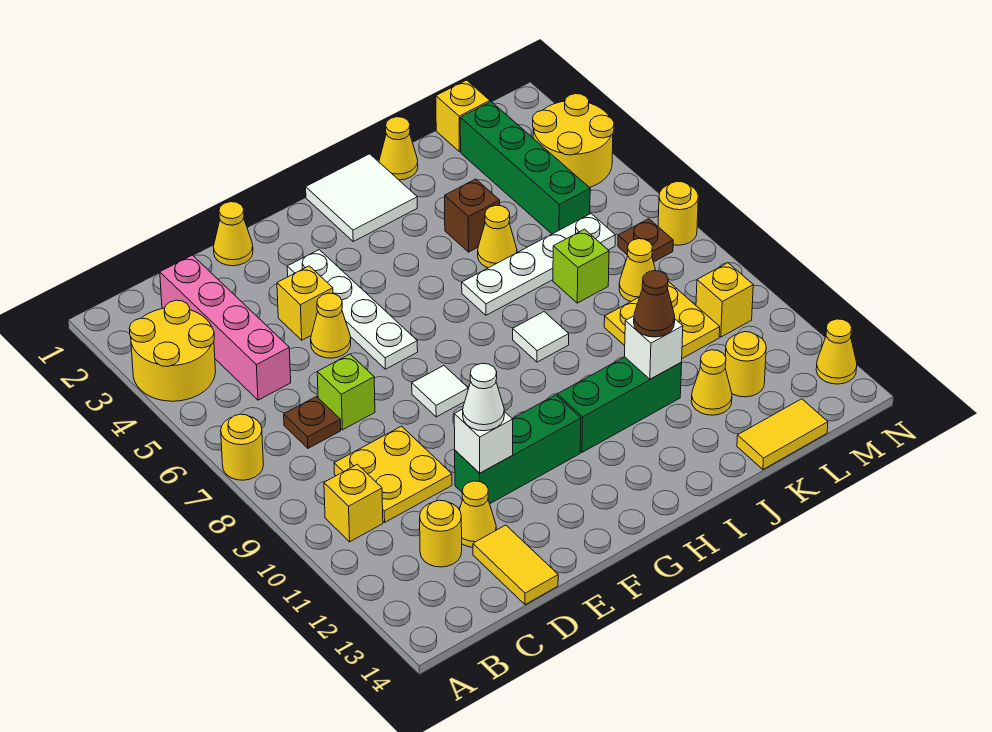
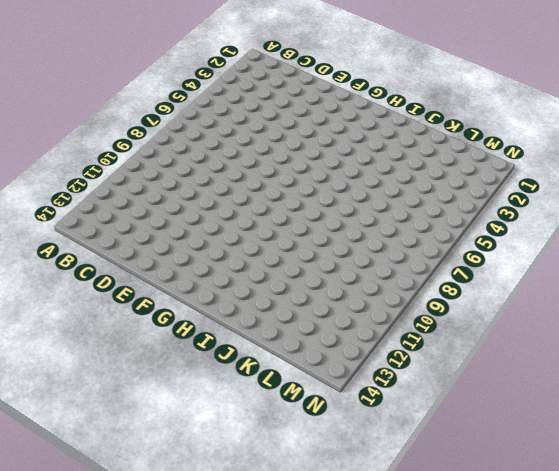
none -> yellow round brick A3:B4 level 1
none -> yellow round brick A7 level 1
none -> yellow brick B10 level 1
none -> pink brick C2:C5 level 1

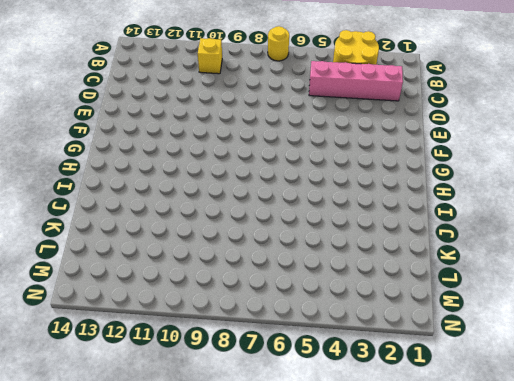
none -> brown plate C7 level 1
none -> yellow plate C9:D10 level 1
none -> yellow round brick C12 level 1
none -> lime brick D7 level 1

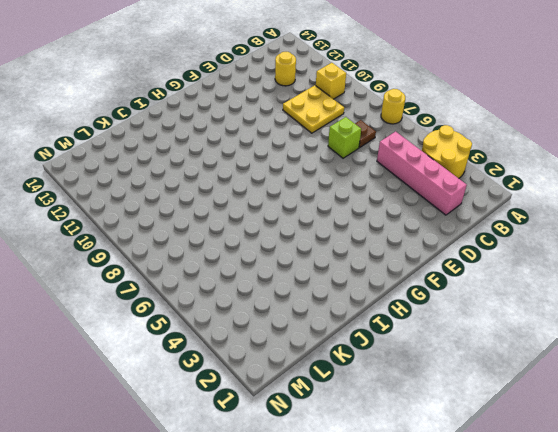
none -> yellow cone D12 level 1
none -> yellow tile D13:D14 level 1
none -> yellow cone E1 level 1
none -> yellow brick E4 level 1

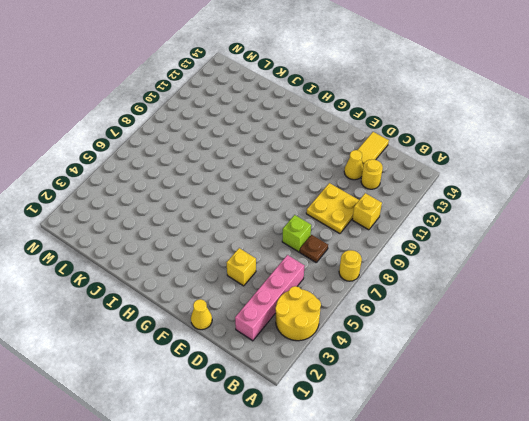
none -> yellow cone E5 level 1
none -> green brick E11:G11 level 1
none -> white plate F3:F6 level 1
none -> white tile F8 level 1

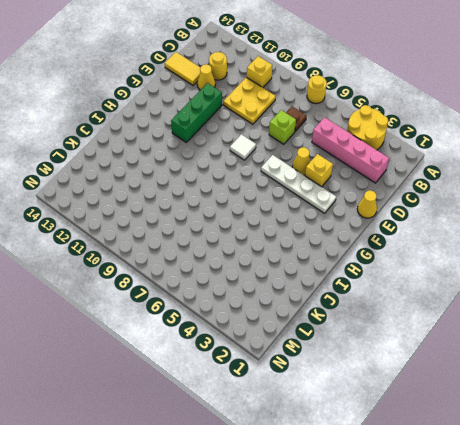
none -> white tile H1:I2 level 1
none -> green brick H11:J11 level 1
none -> white plate I6:L6 level 1
none -> white tile I8 level 1

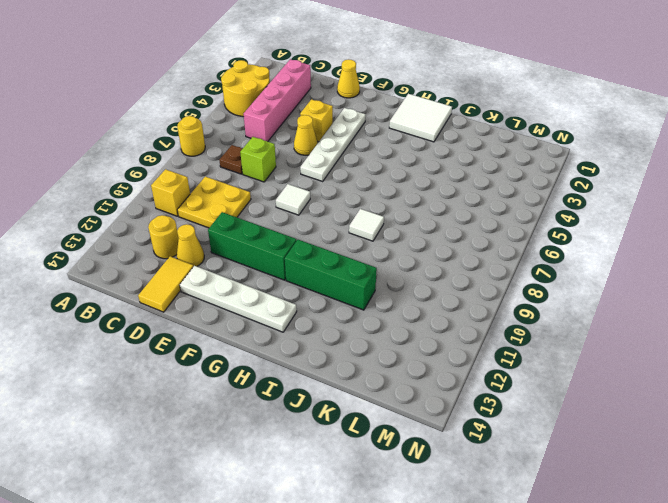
white plate E13:H13 level 1 -> white plate I6:L6 level 1
none -> yellow cone J1 level 1
none -> brown brick J4 level 1
none -> yellow cone J5 level 1
none -> lime brick K7 level 1

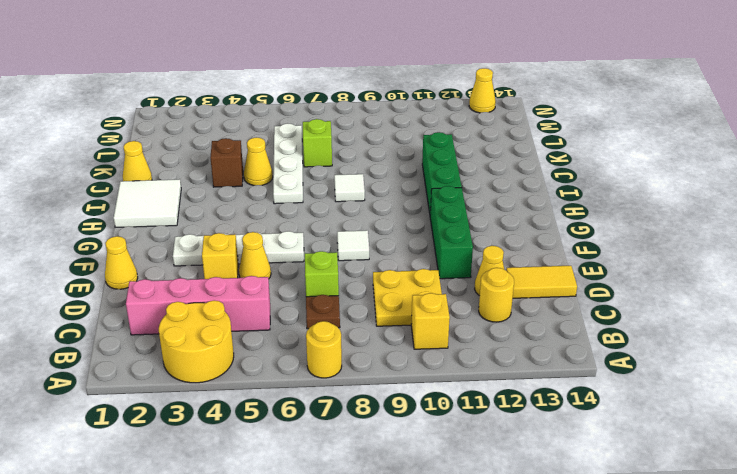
none -> yellow plate K9:L10 level 1
none -> yellow cone K12 level 1
none -> yellow tile K14:L14 level 1
none -> yellow brick L1 level 1

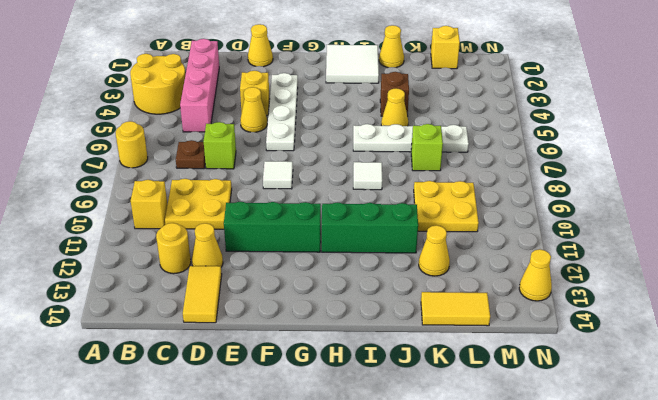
none -> green brick L2:L5 level 1
none -> yellow cone L8 level 1
none -> yellow round brick L12 level 1
none -> yellow round brick M3:N4 level 1

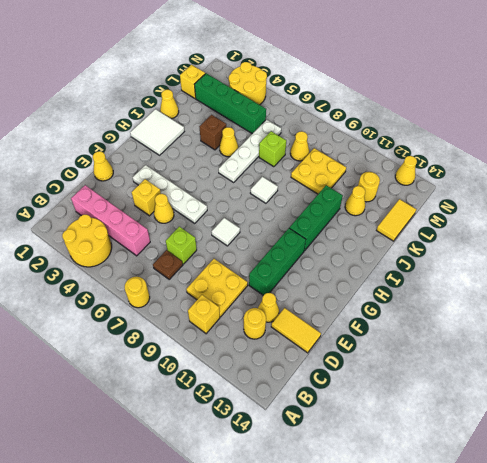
none -> brown plate M7 level 1
none -> yellow brick M10 level 1
none -> yellow round brick N7 level 1
none -> white brick E11 level 2

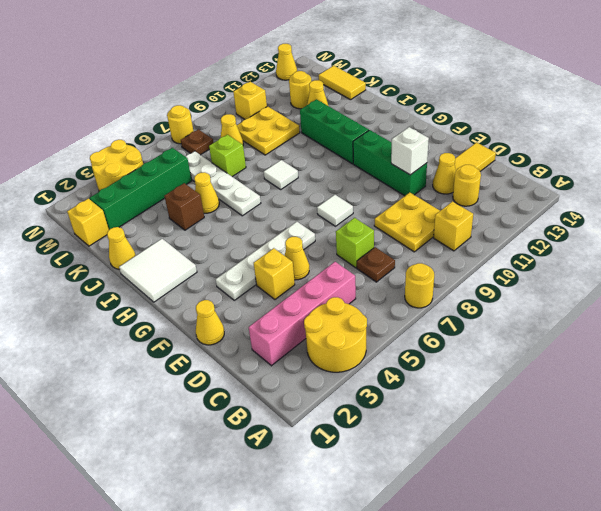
none -> white brick J11 level 2
none -> white cone E11 level 3
none -> brown cone J11 level 3

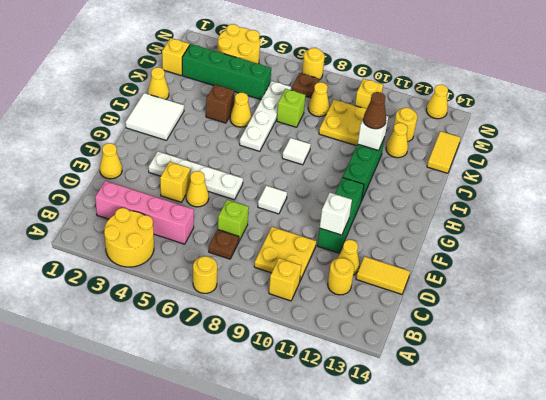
none -> white cone E11 level 3

